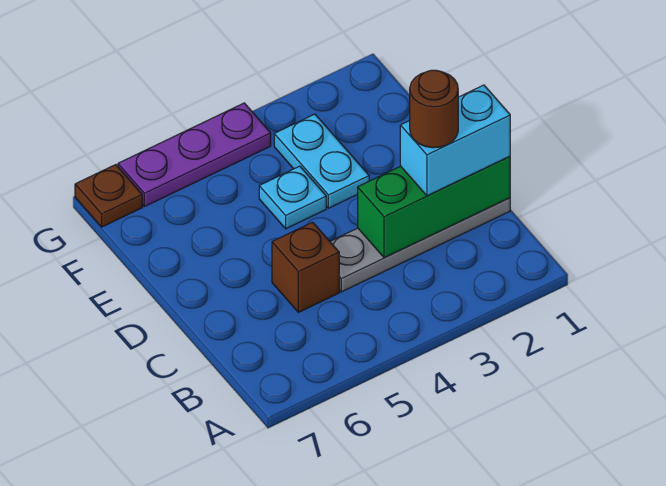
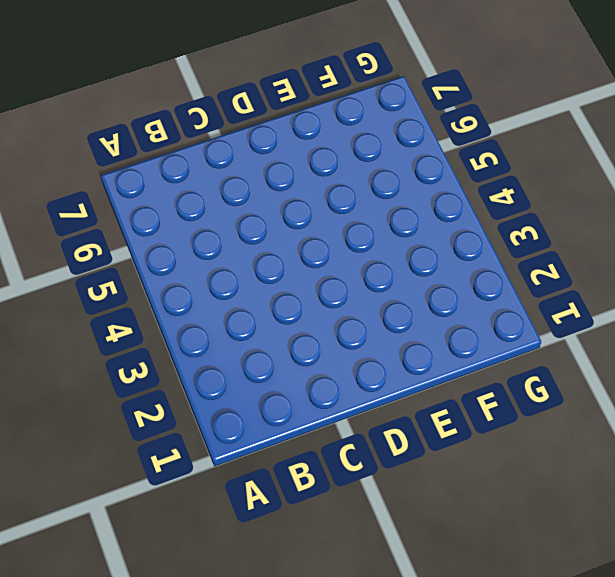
none -> grey plate C1:C4 level 1
none -> brown brick C5 level 1

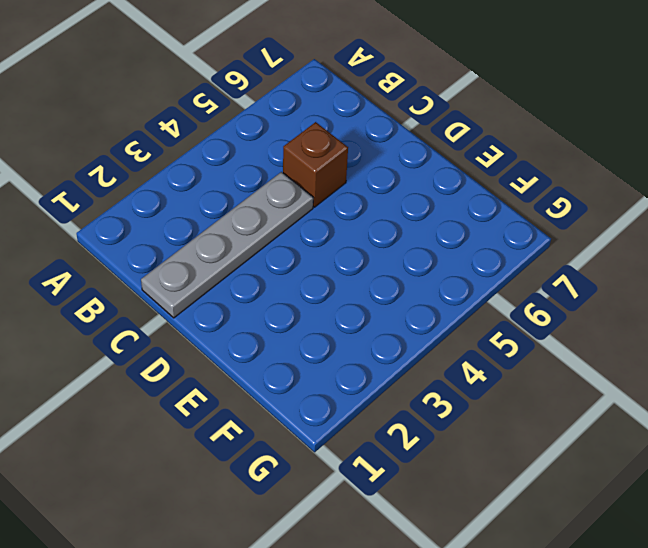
none -> cyan plate E3:F3 level 1
none -> cyan plate E4 level 1

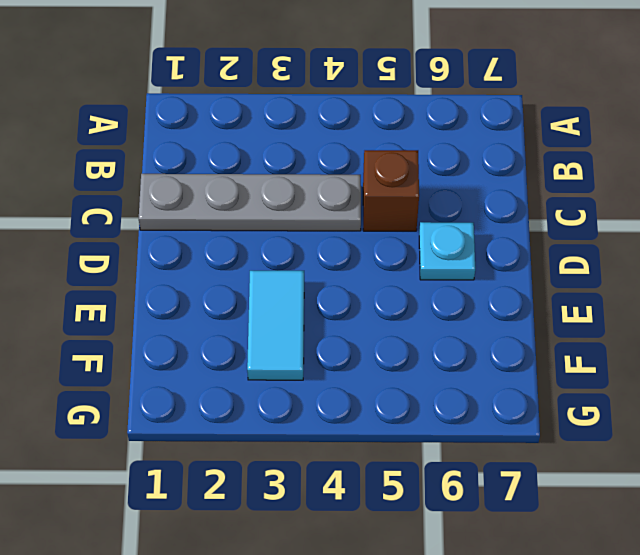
cyan plate D6 level 1 -> cyan plate E4 level 1
cyan tile E3:F3 level 1 -> cyan plate E3:F3 level 1
none -> purple plate G4:G6 level 1
none -> brown plate G7 level 1

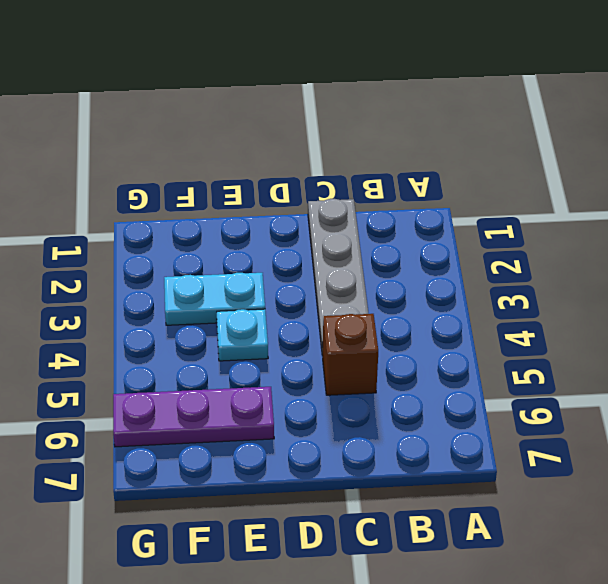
purple plate E6:G6 level 1 -> purple plate G4:G6 level 1
none -> brown plate G7 level 1
none -> green brick C1:C3 level 2

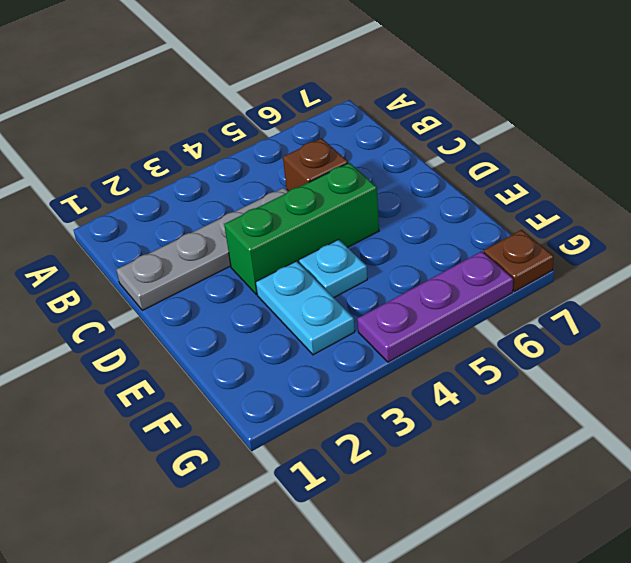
green brick D3:D5 level 1 -> green brick C1:C3 level 2
none -> cyan brick C1:C2 level 3
none -> brown round brick C2 level 4

